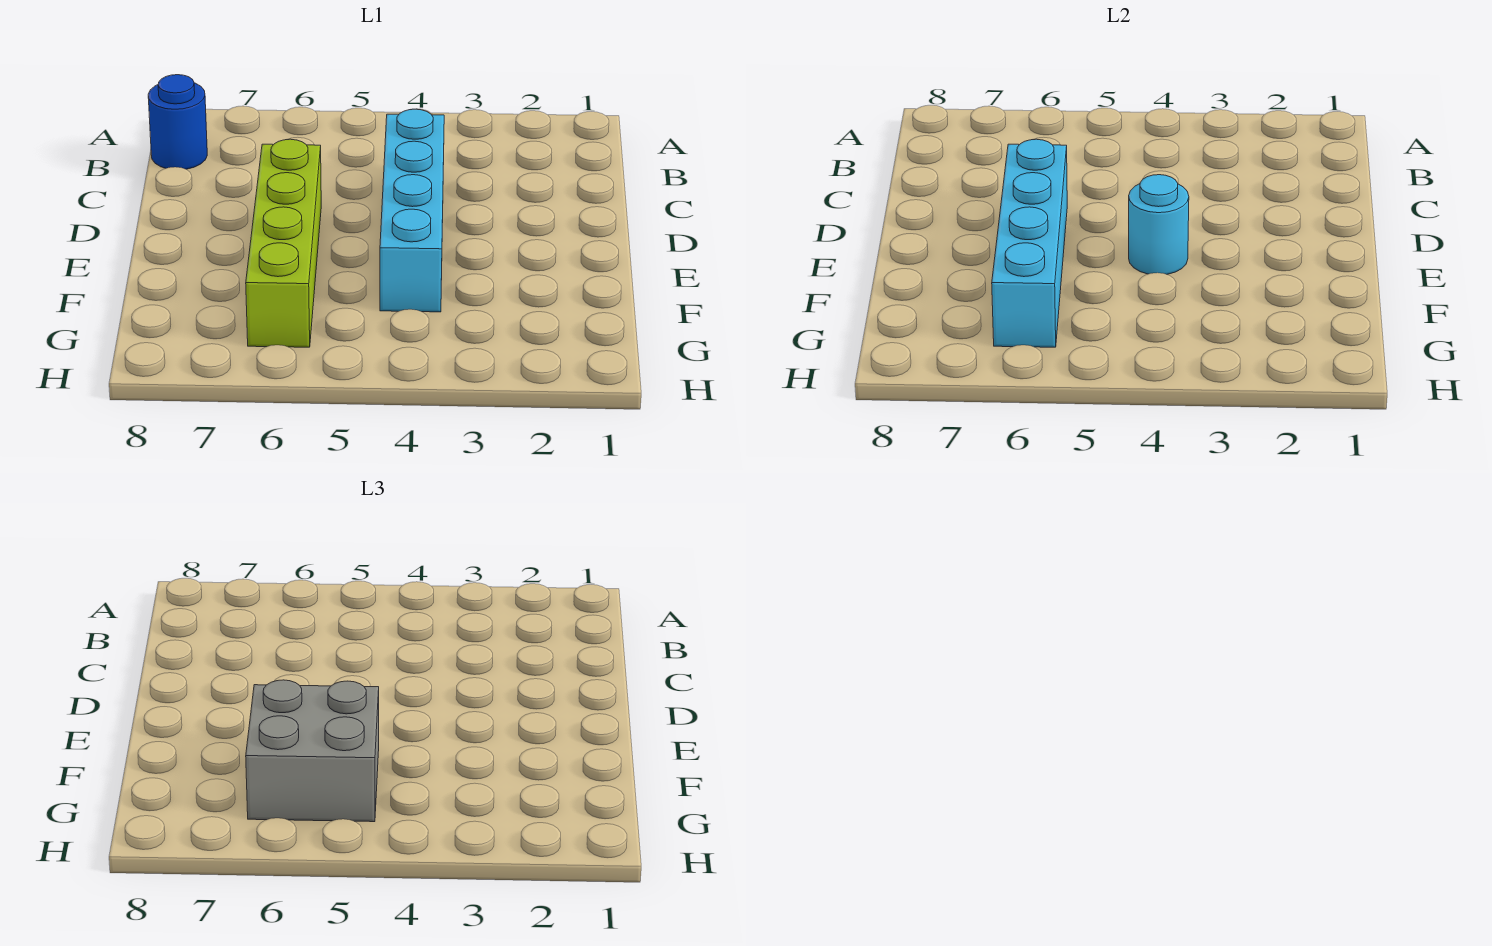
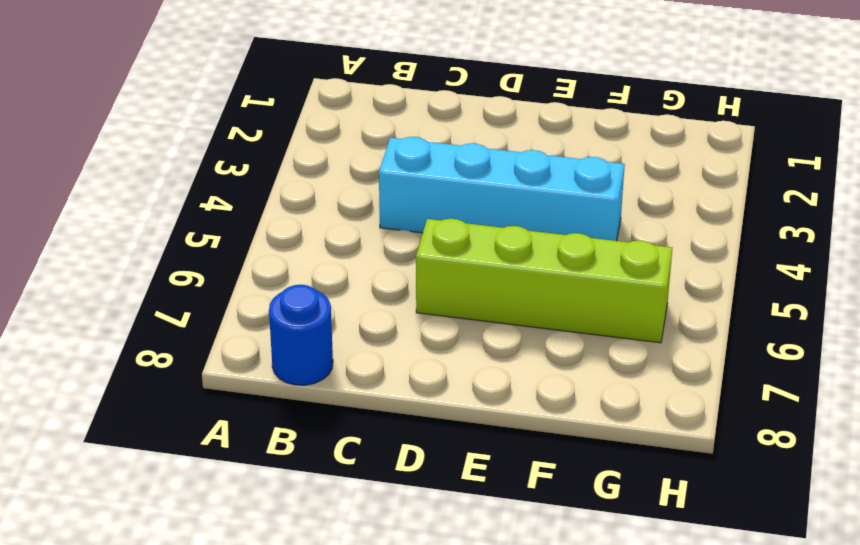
none -> cyan brick D6:G6 level 2
none -> cyan round brick E4 level 2

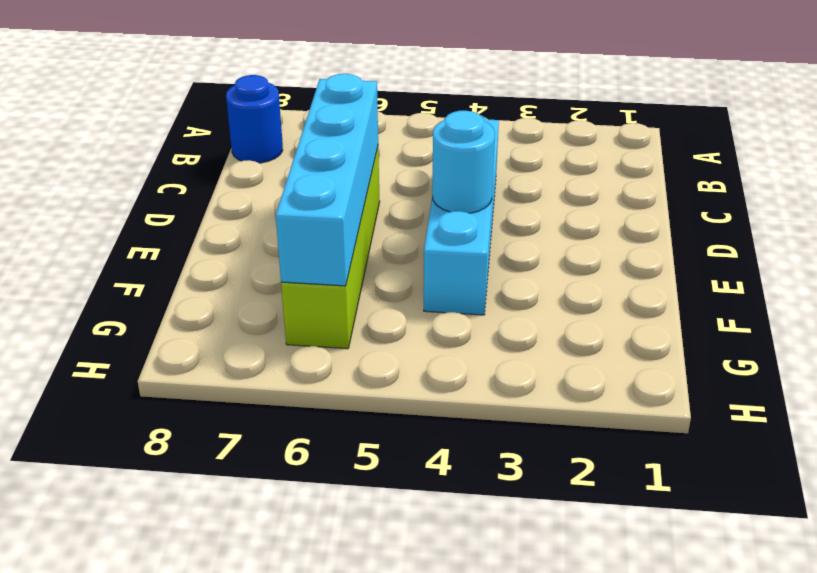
none -> grey brick F5:G6 level 3

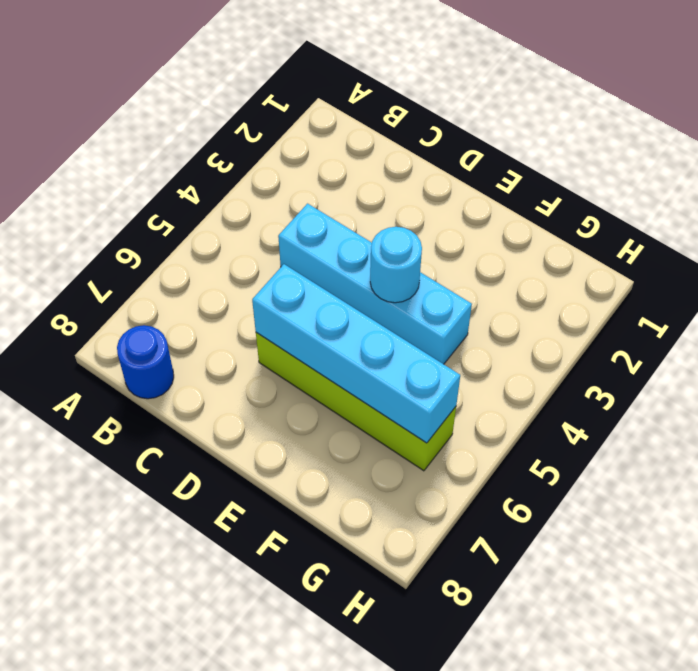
none -> grey brick F5:G6 level 3

